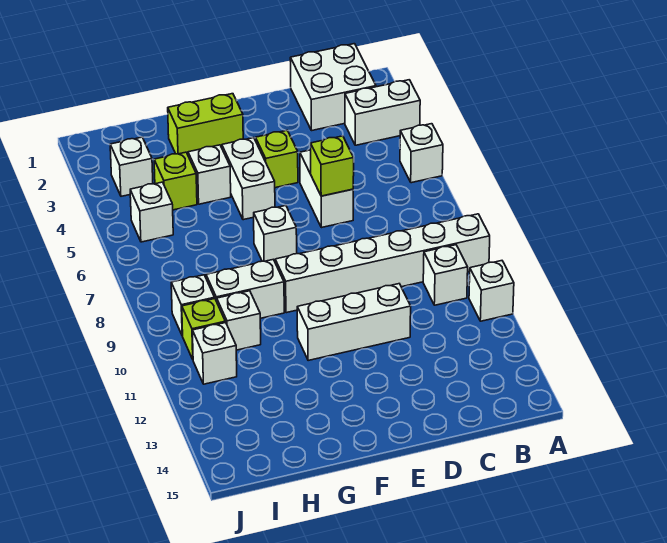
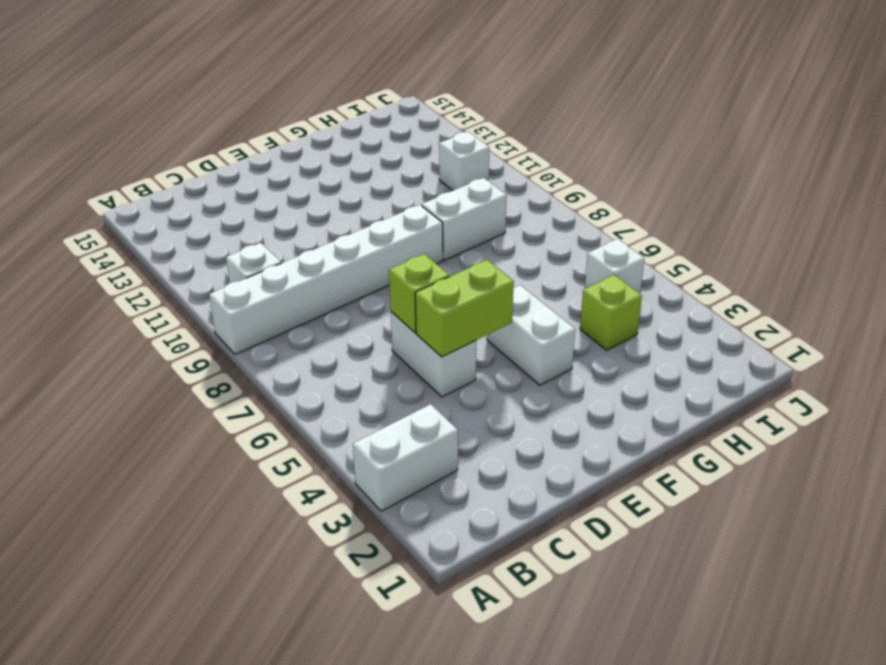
lime brick D5:E5 level 2 -> lime brick F2:G2 level 1
none -> white brick A5 level 1
none -> white brick A11 level 1
none -> white brick B1:C2 level 1

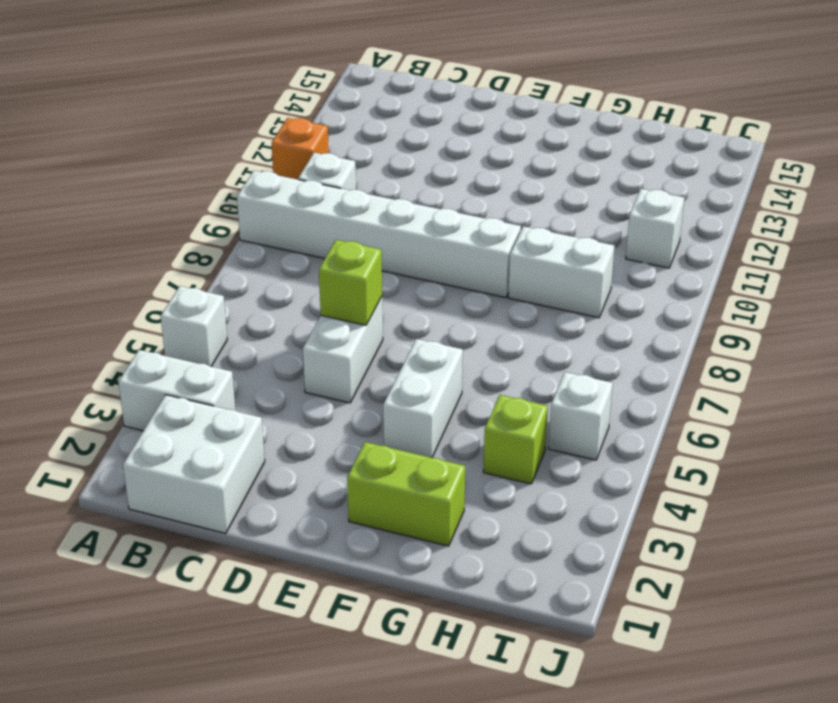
orange brick A11 level 1 -> white brick A11 level 1
none -> white brick D11:F11 level 1
none -> lime brick E4 level 1
none -> white brick F7 level 1

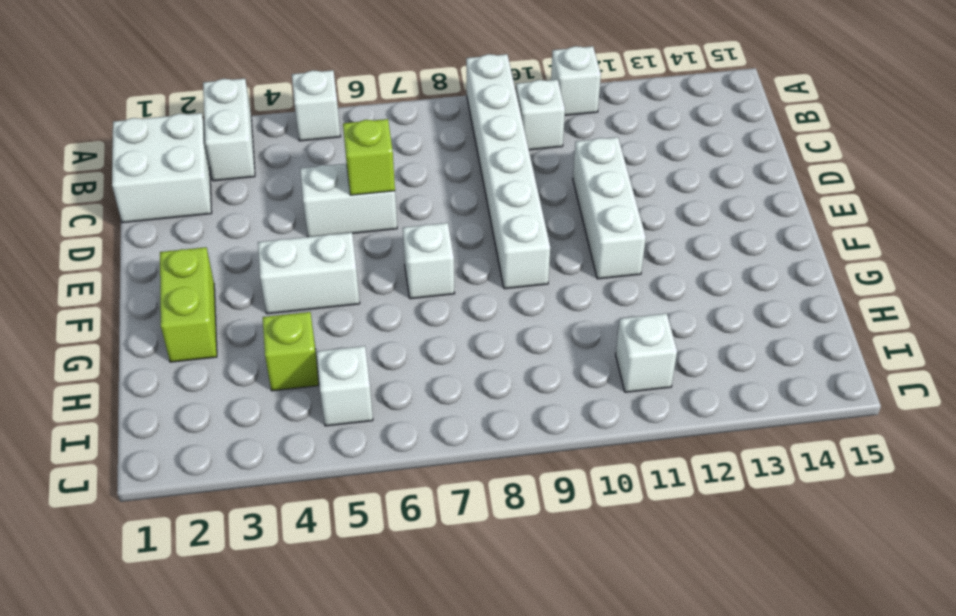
none -> lime brick E4 level 1
none -> white brick G4 level 1
none -> white brick G9:H9 level 1

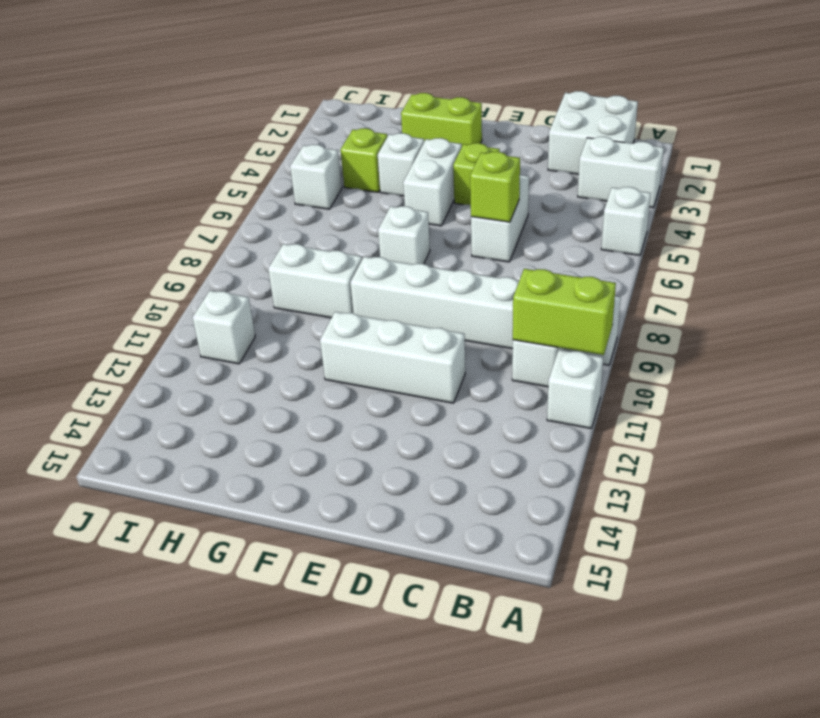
lime brick A10:B10 level 2 -> none
none -> white brick H10 level 1
none -> white brick I3 level 1
none -> white brick I9 level 1

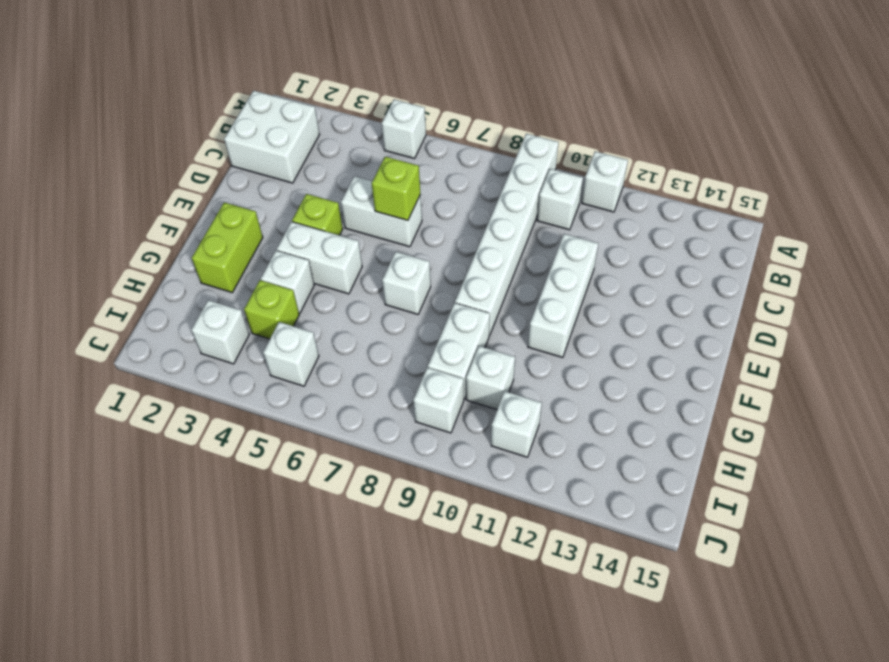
none -> white brick A3:B3 level 1
none -> lime brick I10 level 1

